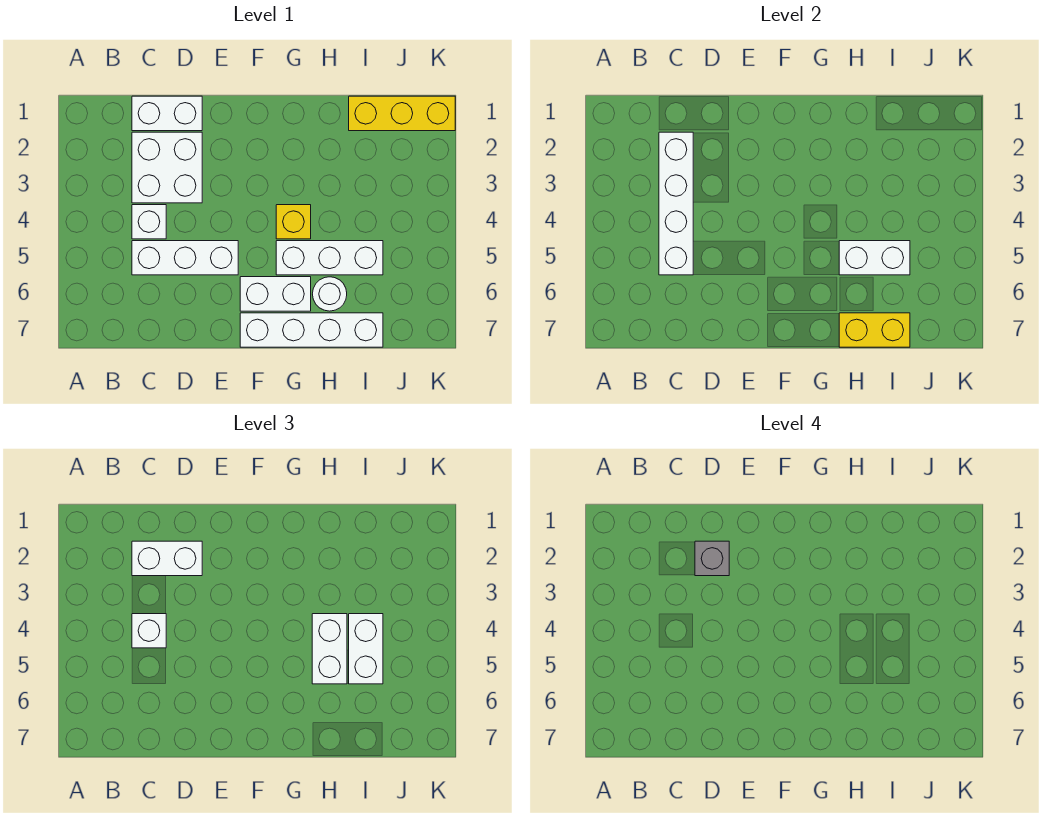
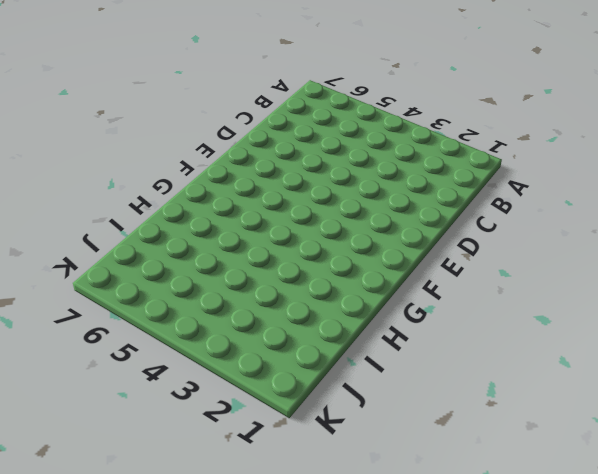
none -> white brick C1:D1 level 1
none -> white brick C2:D3 level 1
none -> white brick C4 level 1

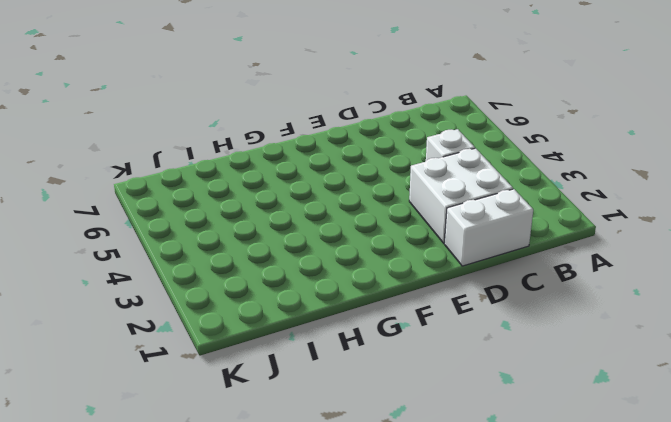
none -> white brick C5:E5 level 1
none -> white brick F6:G6 level 1
none -> white brick F7:I7 level 1

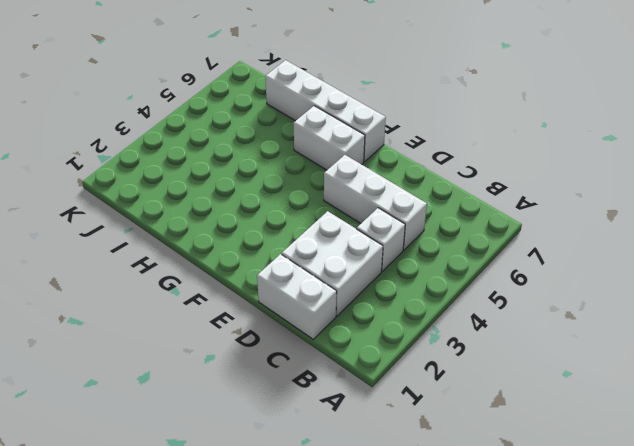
none -> yellow brick G4 level 1
none -> white brick G5:I5 level 1
none -> white round brick H6 level 1

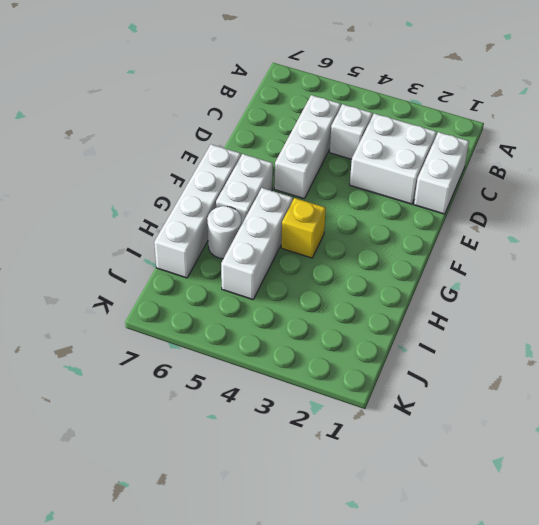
none -> yellow brick I1:K1 level 1
none -> white brick C2:C5 level 2
none -> white brick H5:I5 level 2

